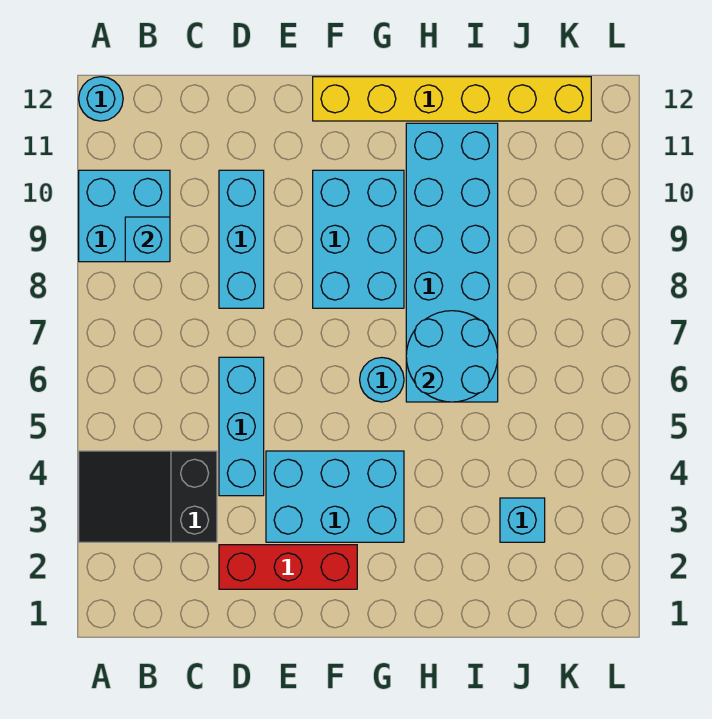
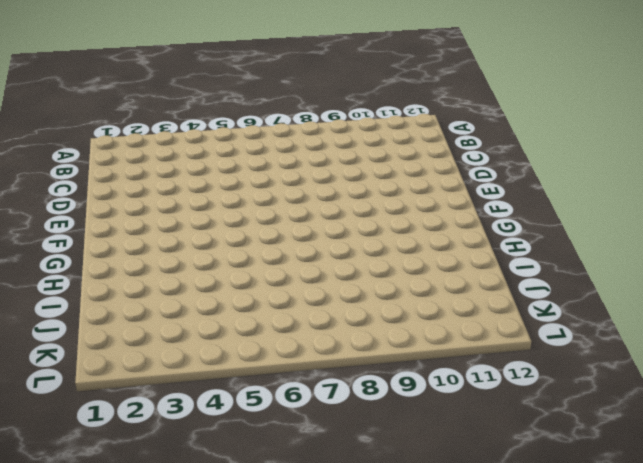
none -> black slope A3:C4 level 1 top C
none -> cyan brick A9:B10 level 1
none -> cyan round brick A12 level 1

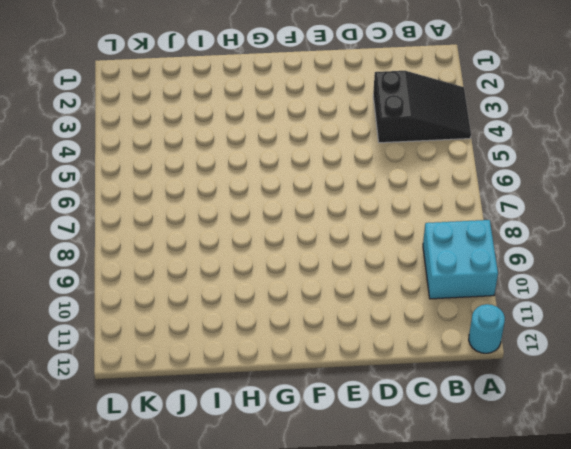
none -> red brick D2:F2 level 1
none -> cyan brick D4:D6 level 1
none -> cyan brick D8:D10 level 1

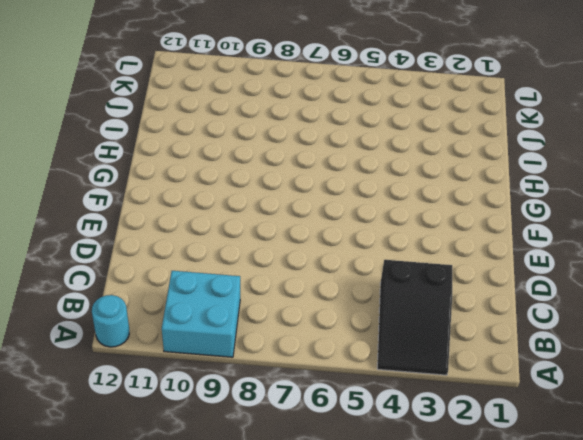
none -> red brick D2:F2 level 1
none -> cyan brick D4:D6 level 1
none -> cyan brick D8:D10 level 1

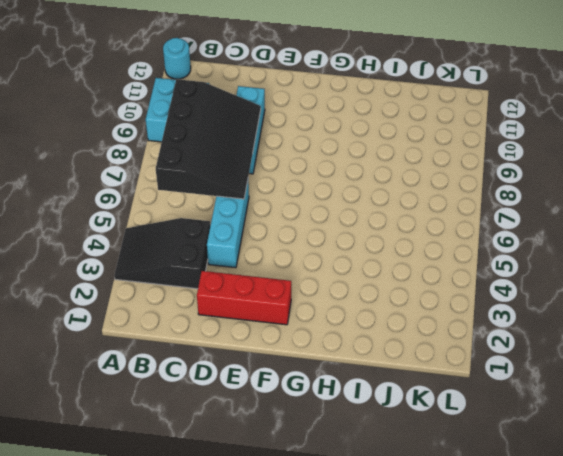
black slope B6:D9 level 2 top B -> cyan brick B9 level 2
none -> cyan brick E3:G4 level 1
none -> cyan brick F8:G10 level 1
none -> yellow brick F12:K12 level 1

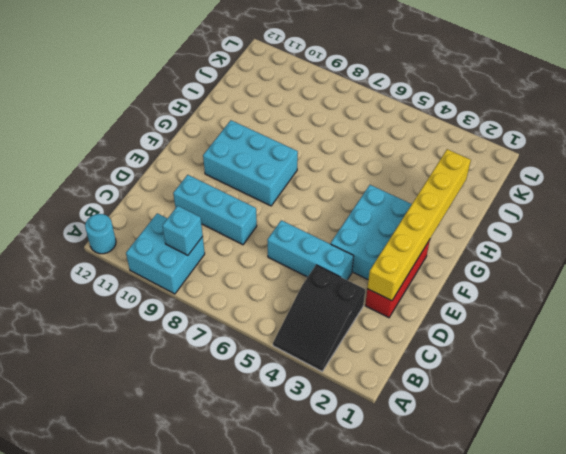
yellow brick D2:I2 level 2 -> yellow brick F12:K12 level 1
none -> cyan round brick G6 level 1
none -> cyan brick H6:I11 level 1
none -> cyan brick J3 level 1

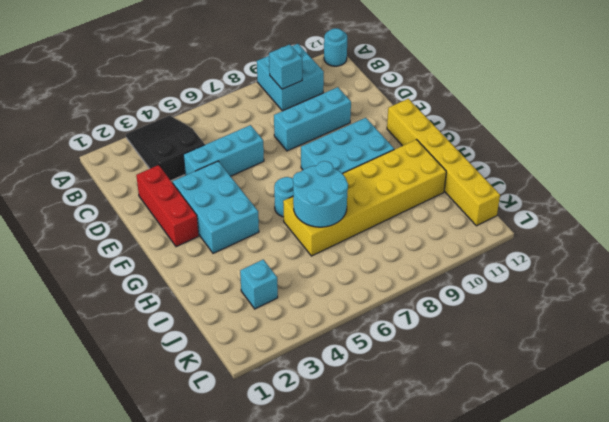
yellow brick H6:I11 level 1 -> cyan brick H6:I11 level 1

